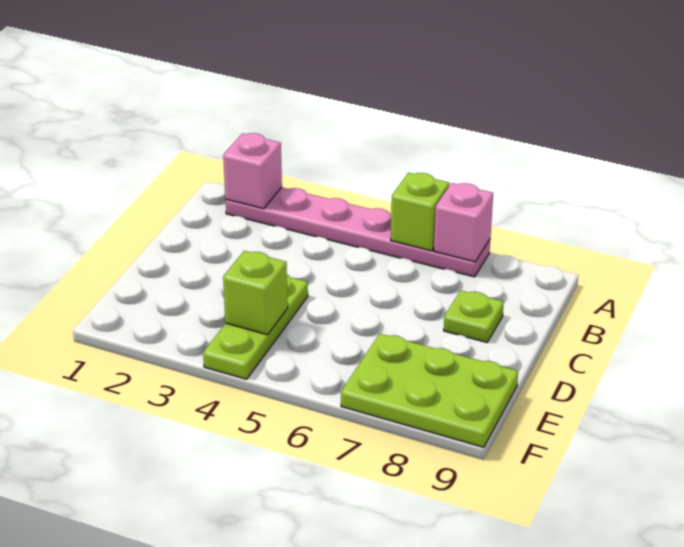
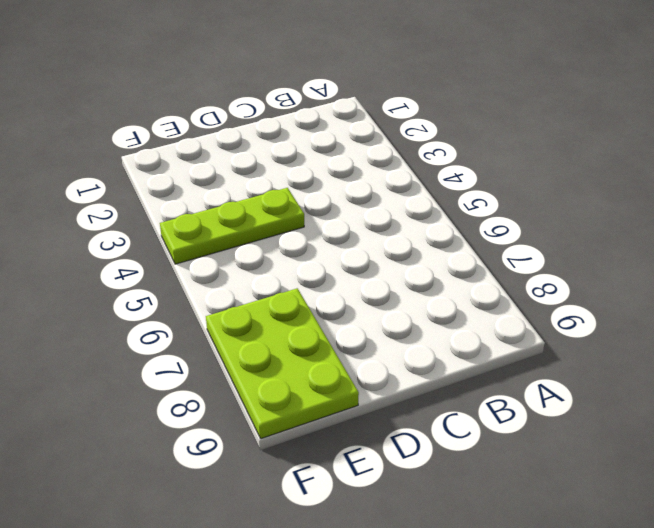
none -> pink plate A2:A7 level 1
none -> lime plate C8 level 1

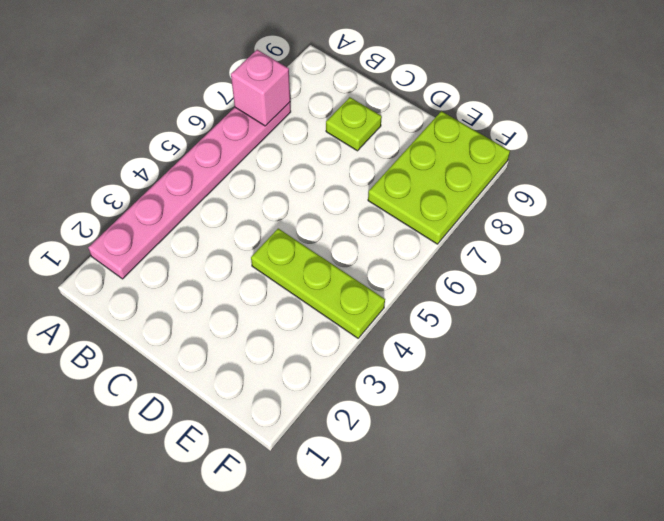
none -> pink brick A2 level 2
none -> lime brick A6 level 2

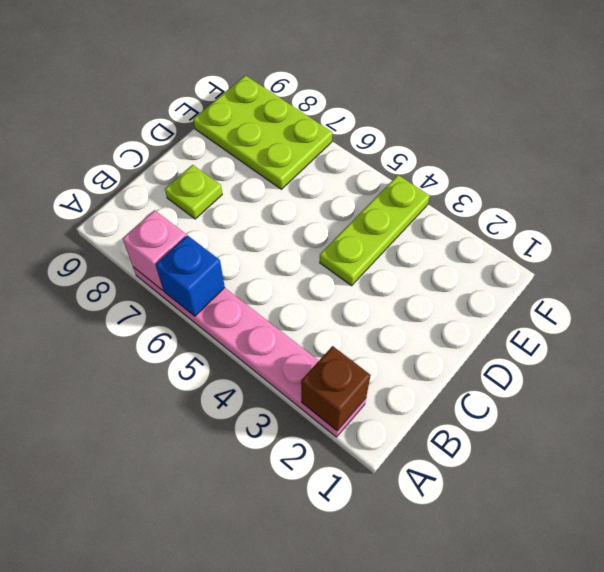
brown brick A2 level 2 -> pink brick A2 level 2
blue brick A6 level 2 -> lime brick A6 level 2
none -> lime brick E4 level 2

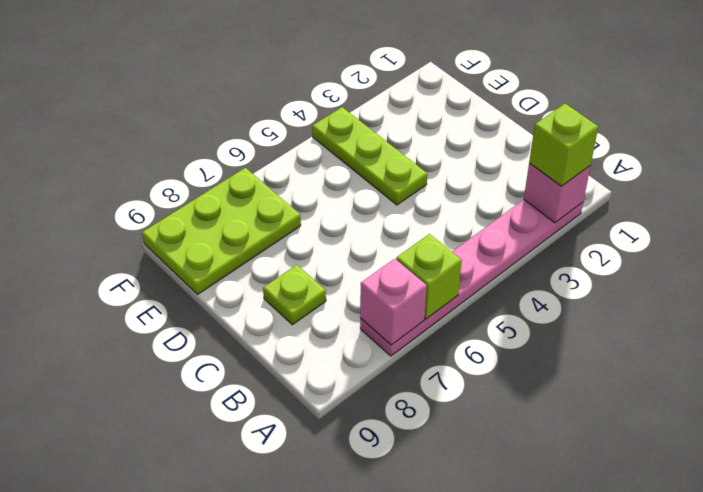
lime brick A2 level 3 -> lime brick E4 level 2

